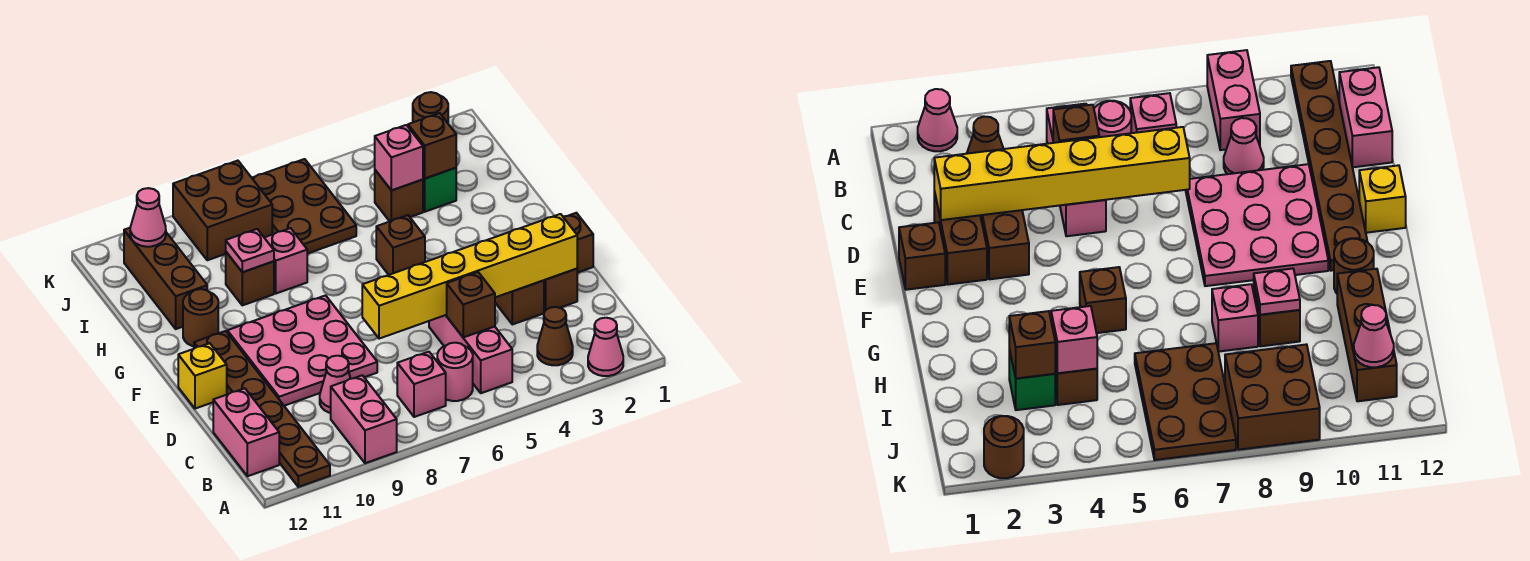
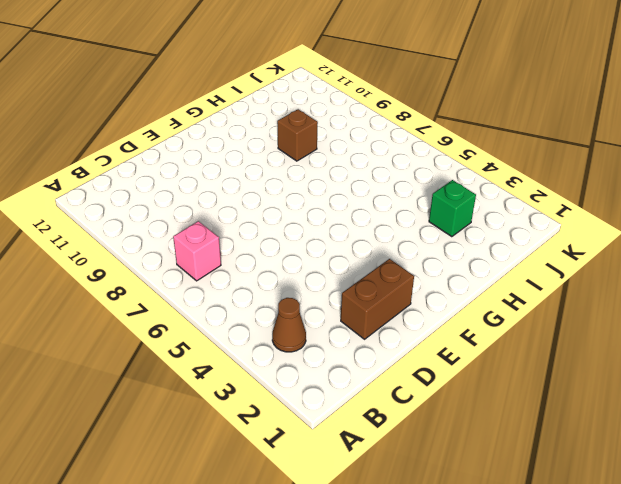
none -> pink cone A2 level 1
none -> pink brick A9:B9 level 1
none -> brown plate A11:F11 level 1
none -> pink brick B5:D5 level 1

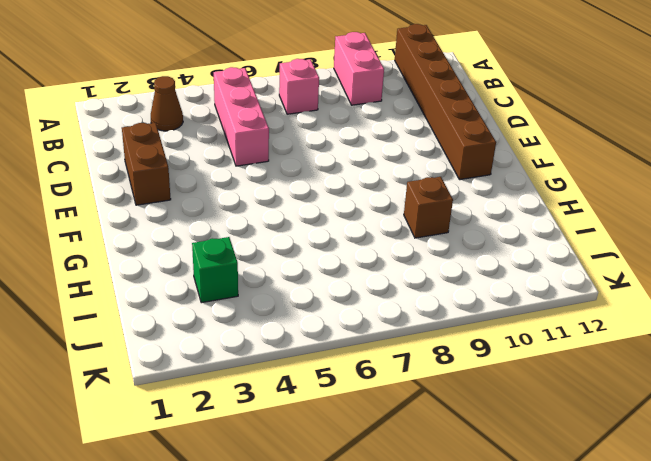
brown brick A11:F11 level 1 -> brown plate A11:F11 level 1
none -> pink cone A2 level 1
none -> pink round brick B6 level 1
none -> pink brick B12:C12 level 1
none -> pink cone C9 level 1

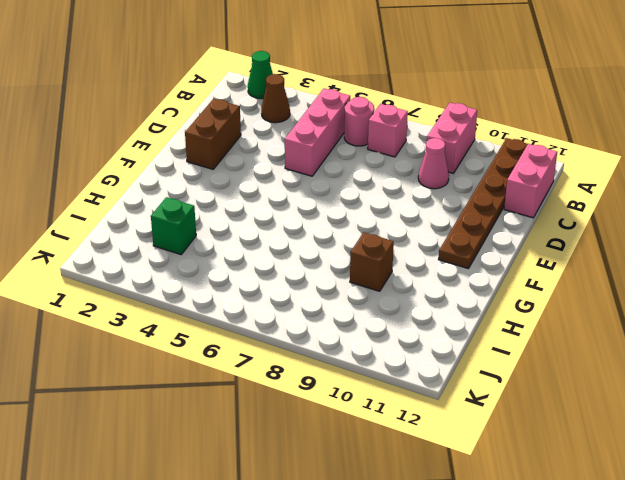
green cone A2 level 1 -> pink cone A2 level 1
none -> brown brick D3:E3 level 1
none -> pink plate D8:F10 level 1
none -> brown brick E1 level 1
none -> yellow brick E12 level 1

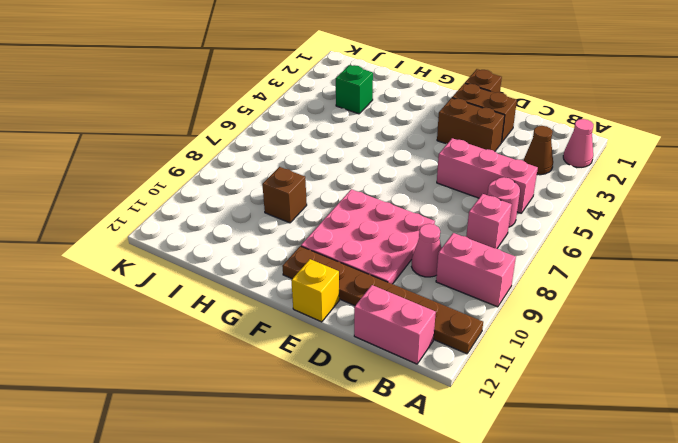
none -> brown brick G5 level 1
none -> brown round brick G11 level 1
none -> pink brick H8 level 1
none -> brown brick H11:J11 level 1

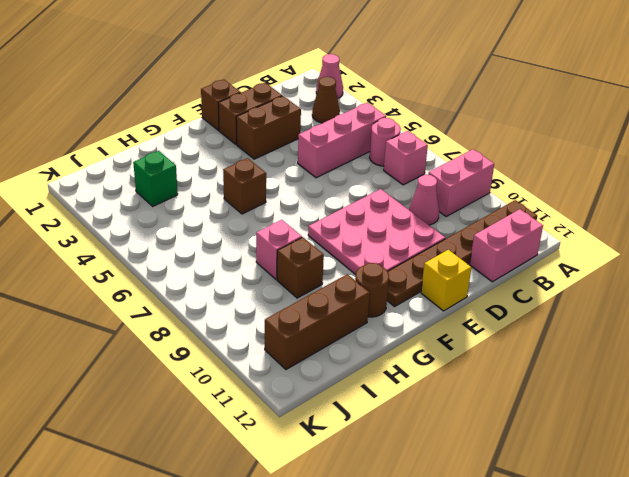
none -> brown brick I4 level 1
none -> brown plate I6:K7 level 1
none -> brown brick J8:K9 level 1
none -> brown round brick K2 level 1

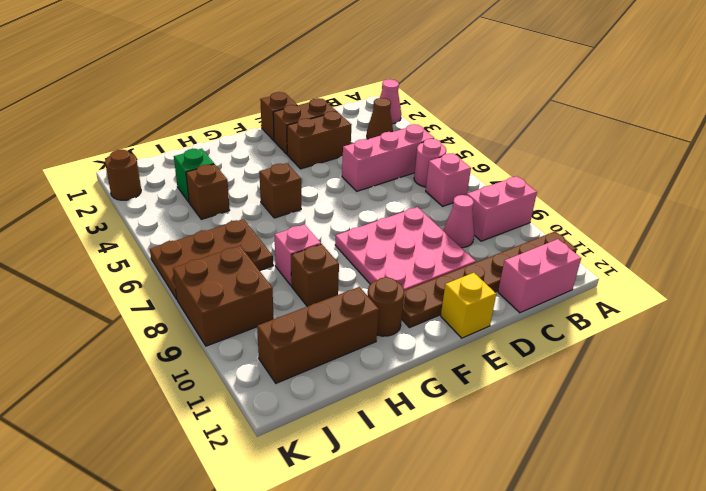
none -> brown brick C5 level 2
none -> yellow brick D2:D7 level 2
none -> pink plate H9 level 2
none -> brown brick I3 level 2

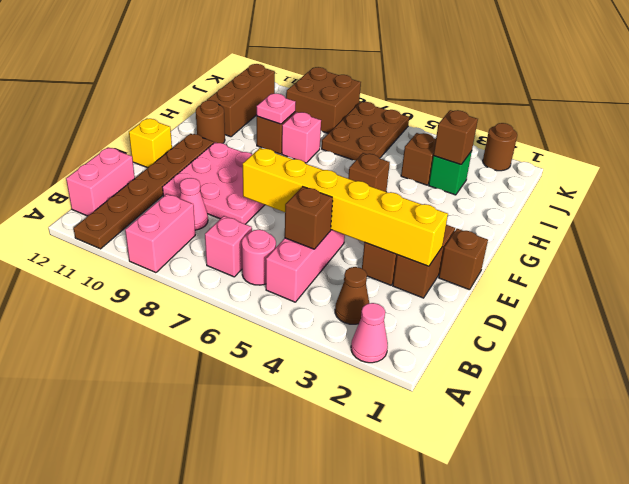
none -> pink brick I4 level 2
none -> pink cone J11 level 2

